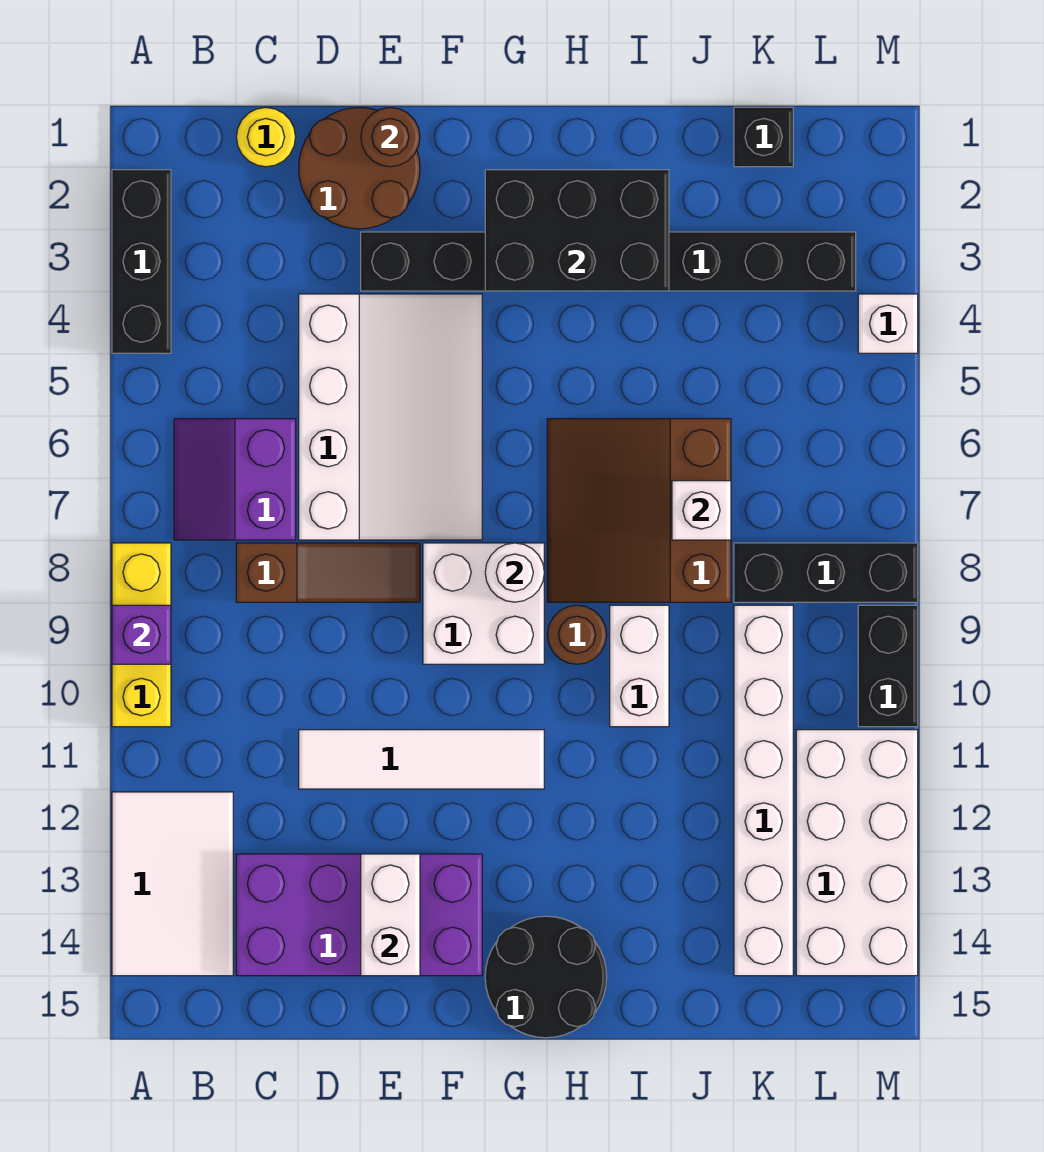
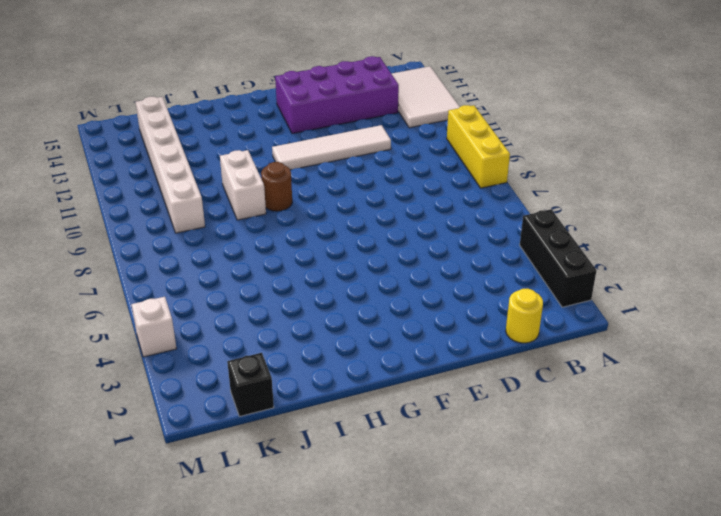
none -> purple slope B6:C7 level 1 top C
none -> brown slope C8:E8 level 1 top C
none -> brown round brick D1:E2 level 1

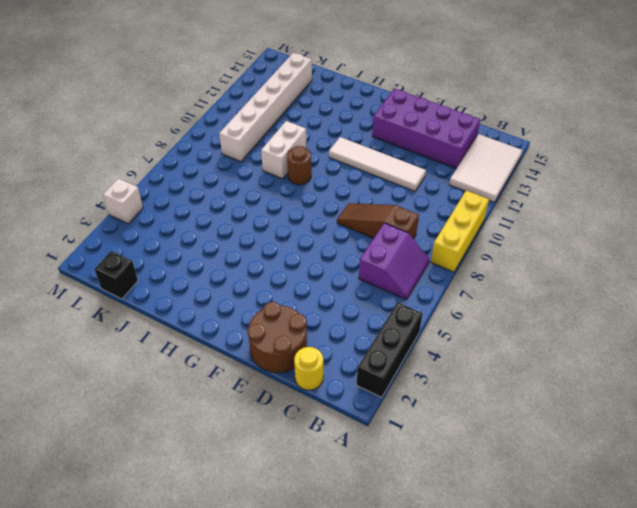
none -> white slope D4:F7 level 1 top D
none -> black brick E3:L3 level 1
none -> white brick F8:G9 level 1

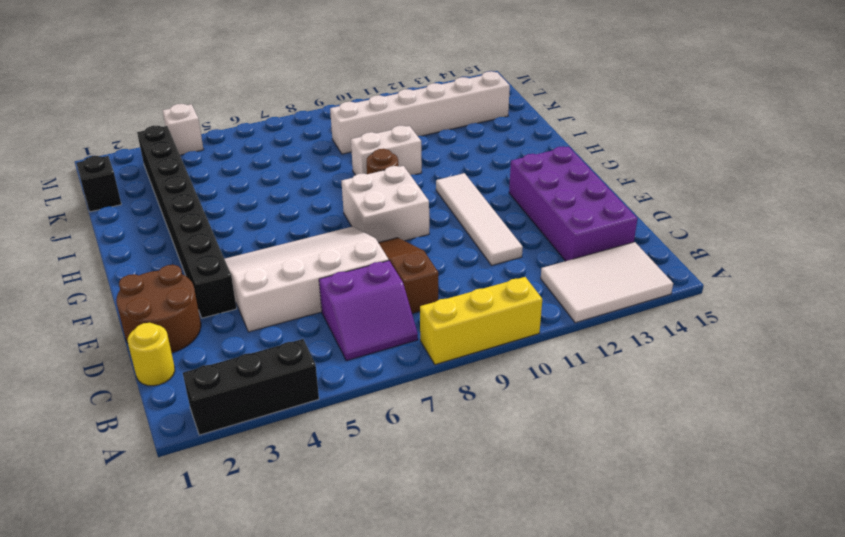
none -> black round brick G14:H15 level 1
none -> brown slope H6:J8 level 1 top J
none -> black brick K8:M8 level 1

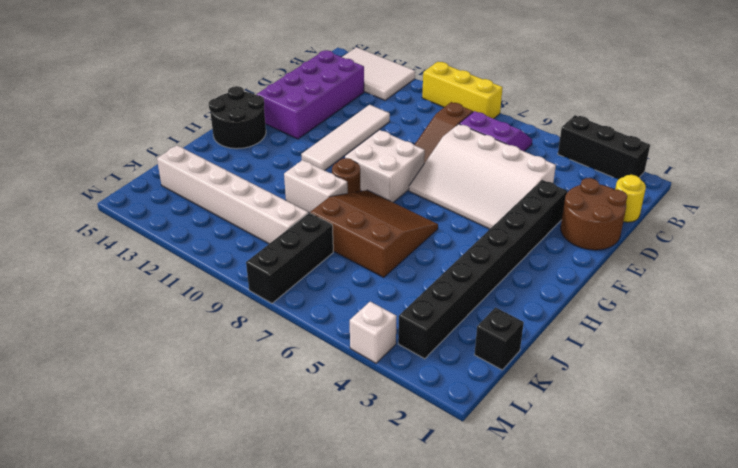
none -> white brick L11:M14 level 1
none -> black brick M9:M10 level 1
none -> purple brick A9 level 2

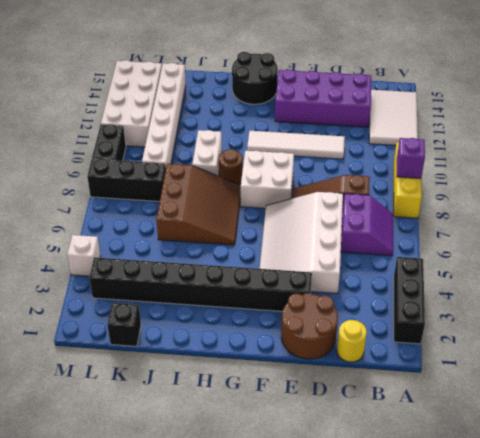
none -> brown round brick E1 level 2
none -> white brick E13:E14 level 2
none -> black brick G2:I3 level 2

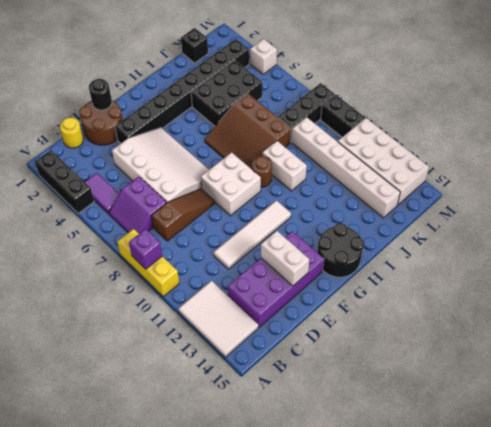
purple tile B4:B5 level 1 -> none
black round brick E1 level 2 -> brown round brick E1 level 2
black brick I4:K5 level 1 -> black brick G2:I3 level 2
none -> white round brick G8 level 2
none -> white brick J7 level 2

